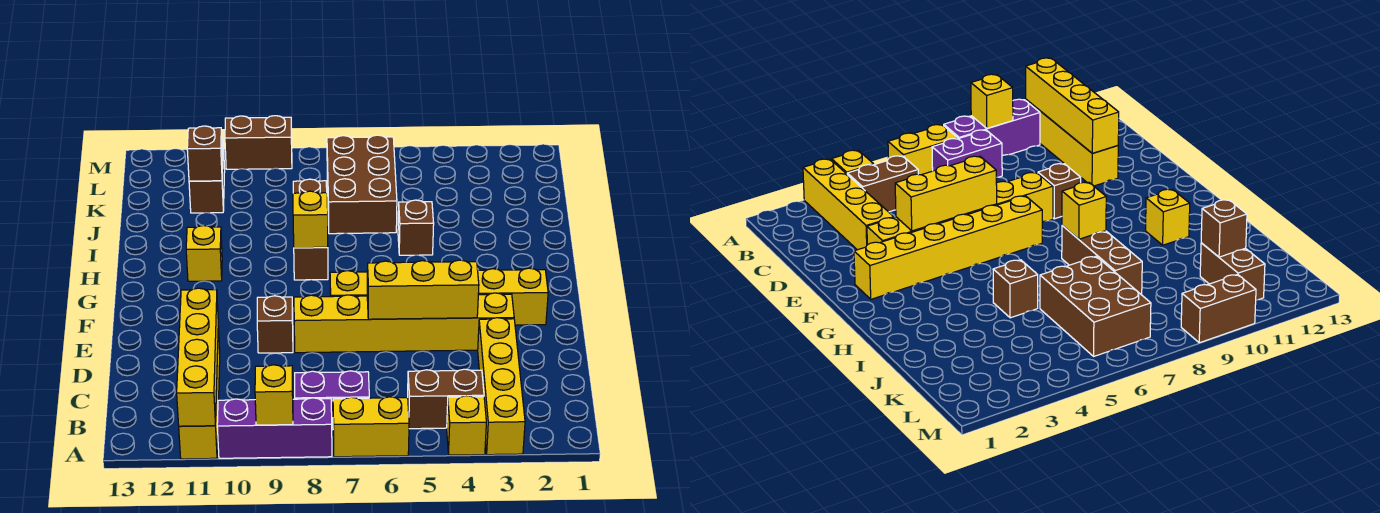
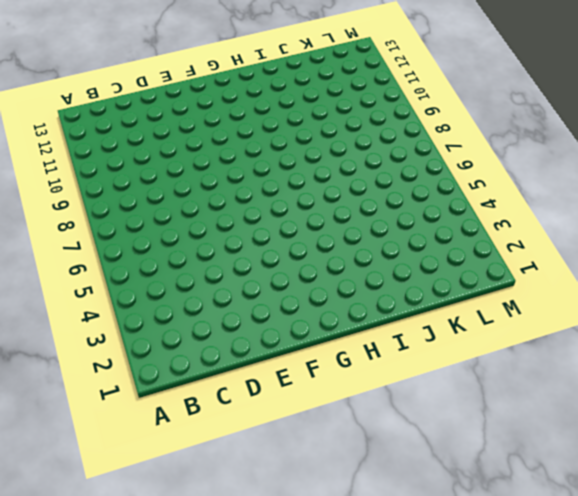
none -> yellow brick A3:D3 level 1
none -> yellow brick A4 level 1
none -> yellow brick A6:A7 level 1

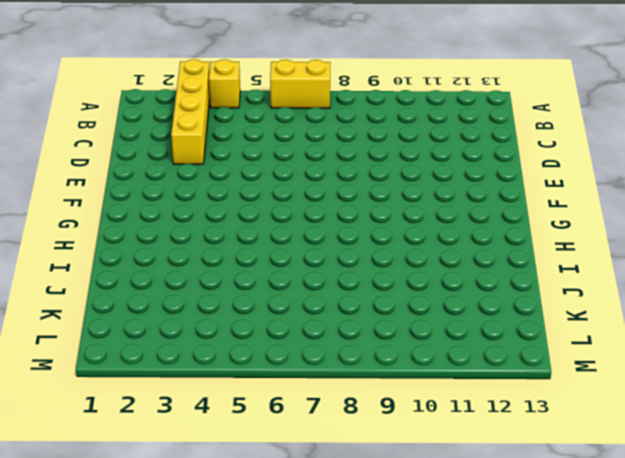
none -> purple brick A8:A10 level 1
none -> yellow brick A11:D11 level 1
none -> brown brick B4:B5 level 1

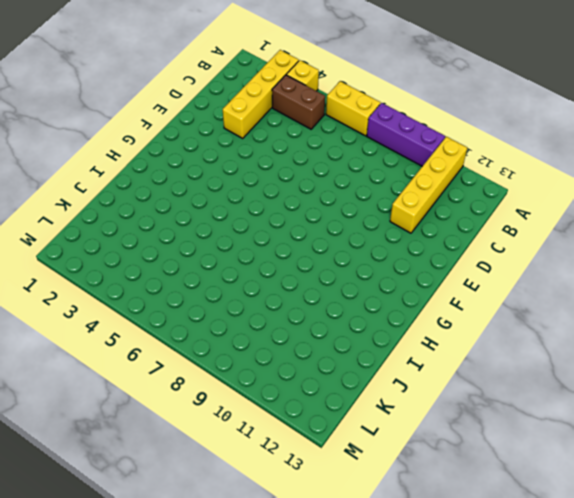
none -> purple brick B7:B8 level 1
none -> yellow brick E3:E8 level 1
none -> brown brick E9 level 1

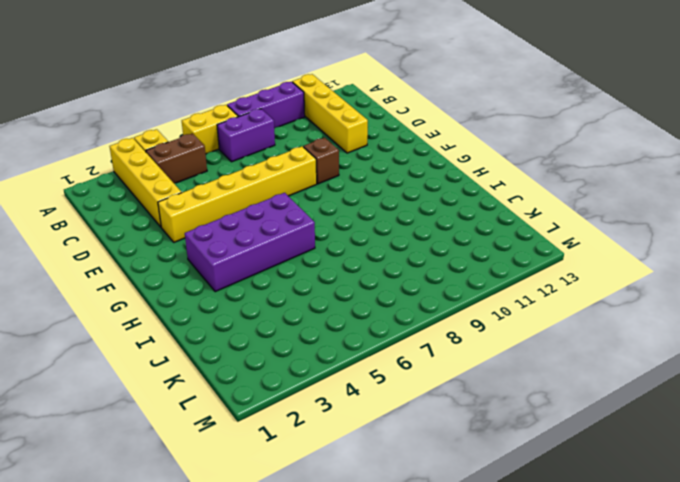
purple brick G3:H6 level 1 -> none
none -> yellow brick F2:F7 level 1
none -> brown brick H8:J8 level 1
none -> yellow brick H11 level 1

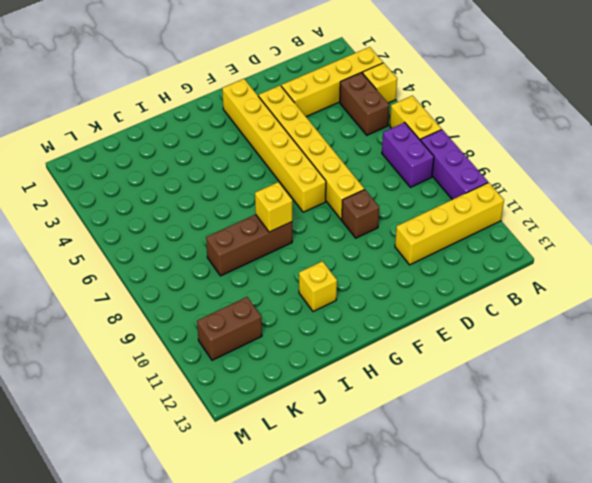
none -> brown brick I5 level 1
none -> brown brick J6:L7 level 1
none -> brown brick M9:M10 level 1

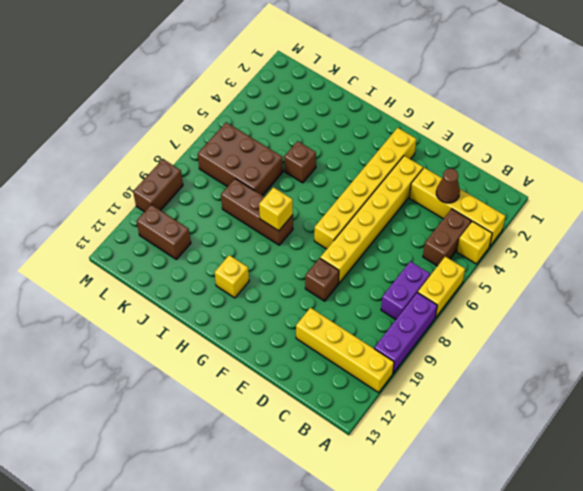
brown cone C3 level 2 -> none
none -> yellow brick A9 level 2
none -> yellow brick A11:D11 level 2
none -> yellow brick E4:E6 level 2

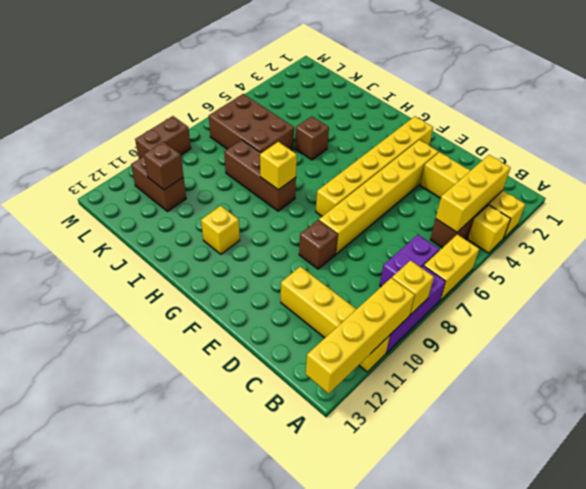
yellow brick A10:A13 level 2 -> yellow brick A11:D11 level 2
yellow brick B3:B5 level 2 -> yellow brick E4:E6 level 2

